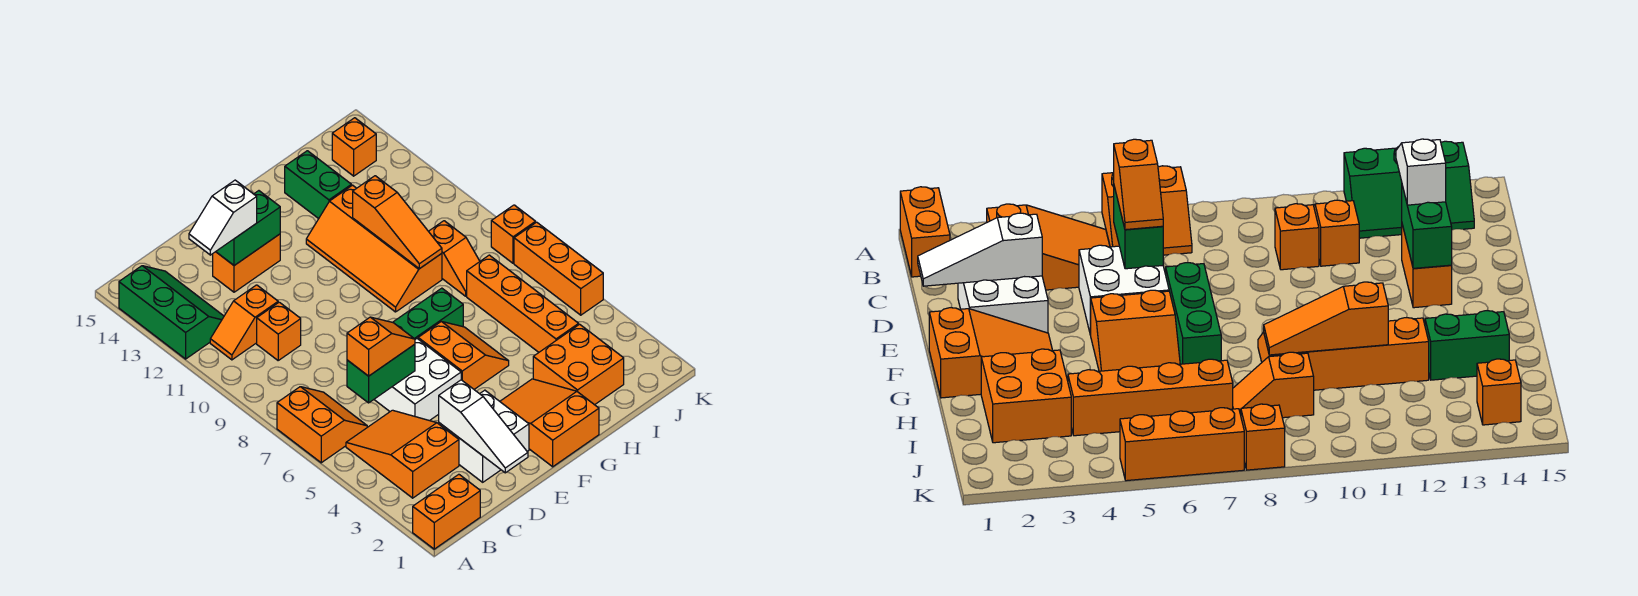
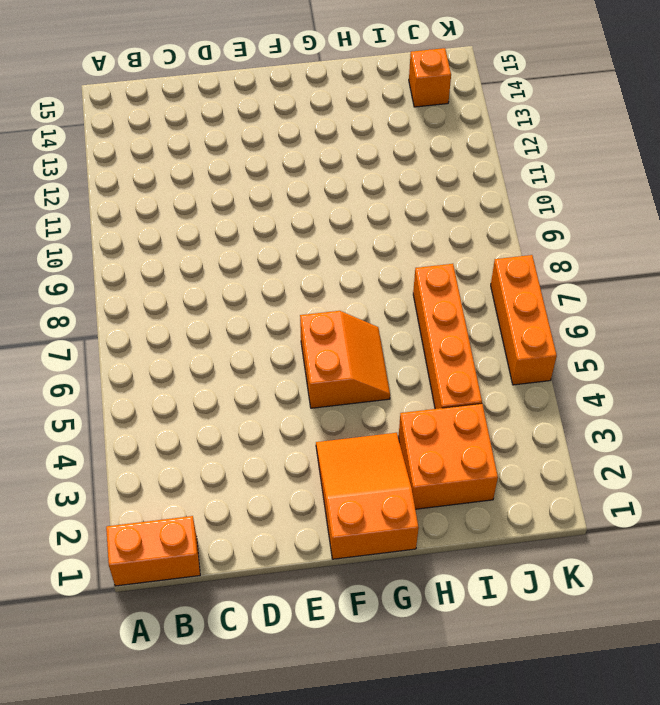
none -> orange slope A6:B7 level 1 top A
none -> green slope A12:B14 level 1 top A
none -> orange slope B3:C5 level 1 top 3

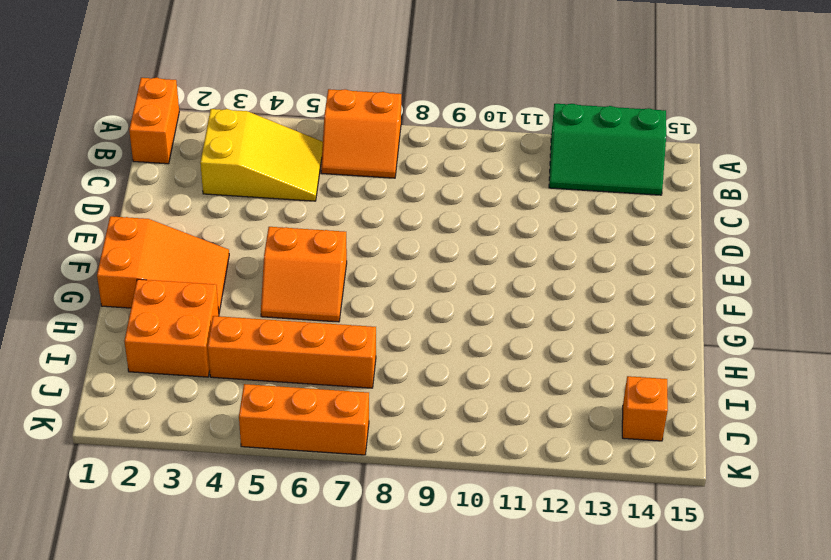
yellow slope B3:C5 level 1 top 3 -> orange slope B3:C5 level 1 top 3
none -> orange slope B11:C11 level 1 top C
none -> orange brick C10 level 1
none -> white brick D2:E3 level 1

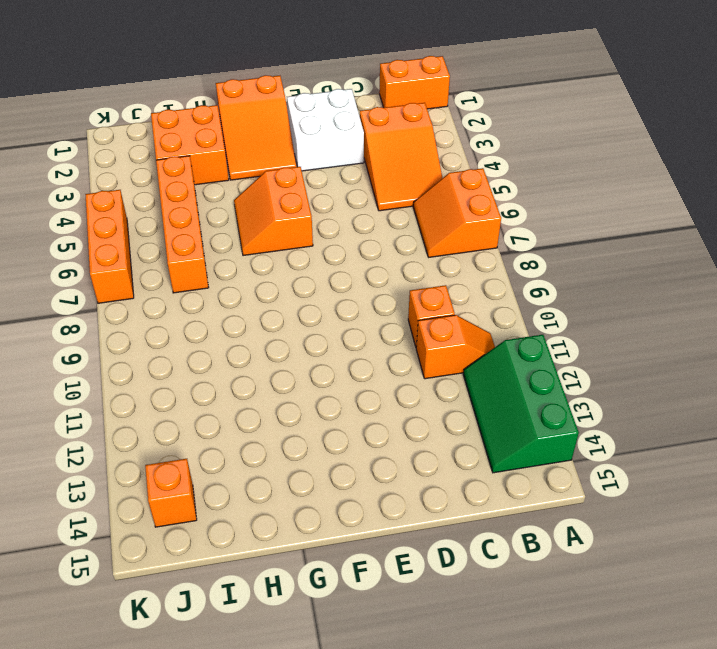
none -> white brick D5:E6 level 1
none -> orange brick D13:E13 level 1
none -> green brick E7:G7 level 1

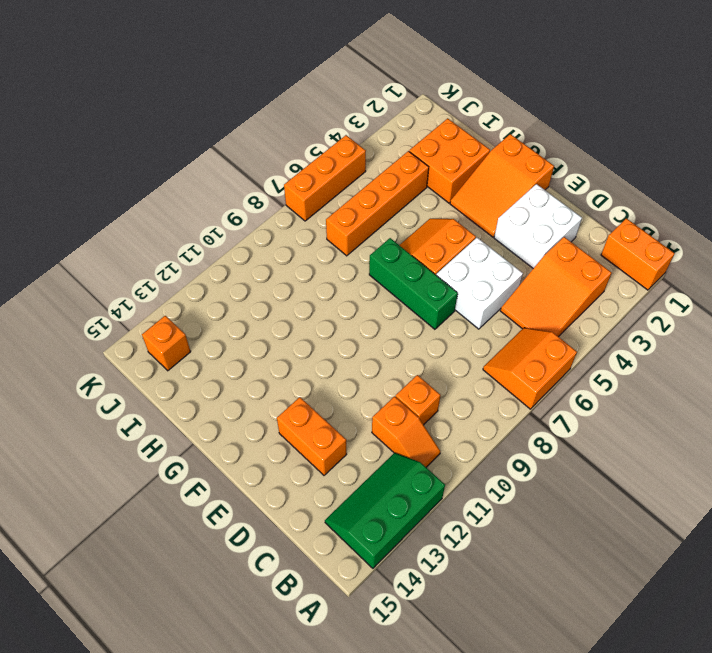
none -> orange slope G9:H12 level 1 top H
none -> green brick H13:H14 level 1
none -> orange slope I8:I9 level 1 top 9

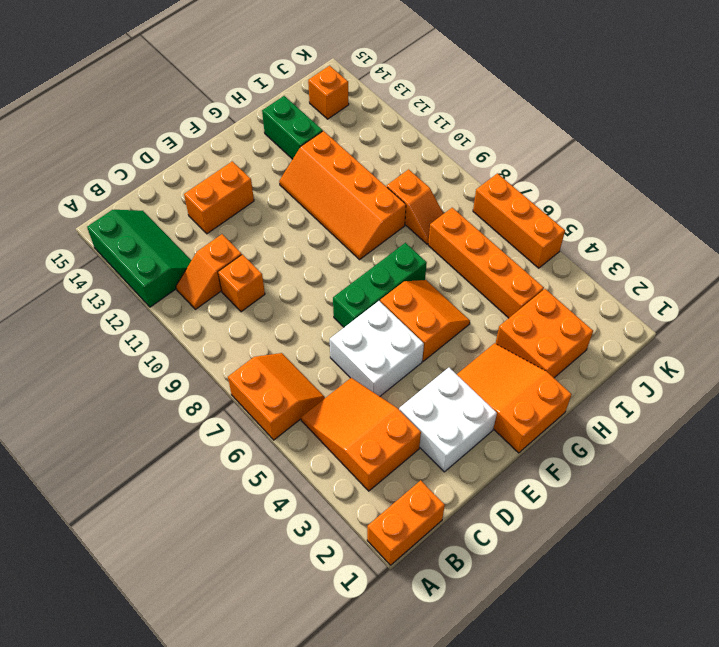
none -> orange brick K8 level 1
none -> green brick C6:D6 level 2
none -> white slope D1:D3 level 2 top 3

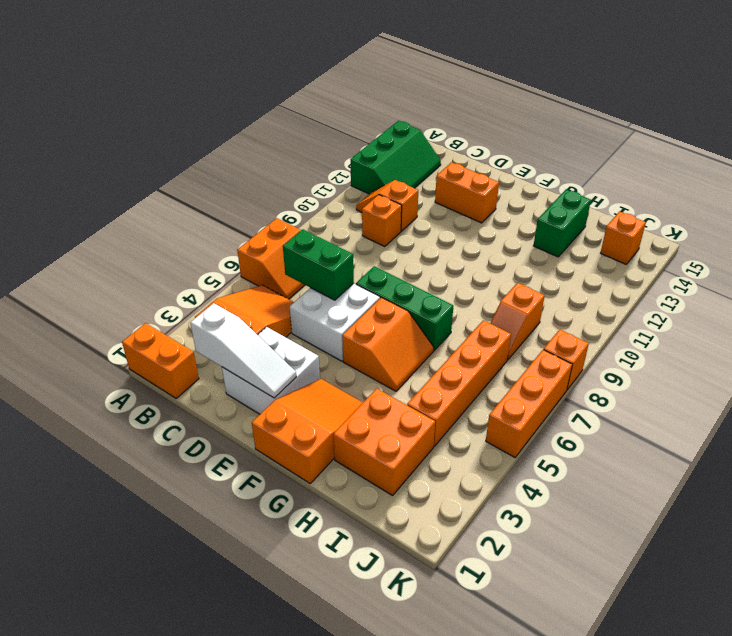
white slope C2:E2 level 2 top C -> white slope D1:D3 level 2 top 3
none -> orange slope G9:H12 level 1 top H
none -> green brick D13:E13 level 2
none -> orange slope H9:H11 level 2 top 11

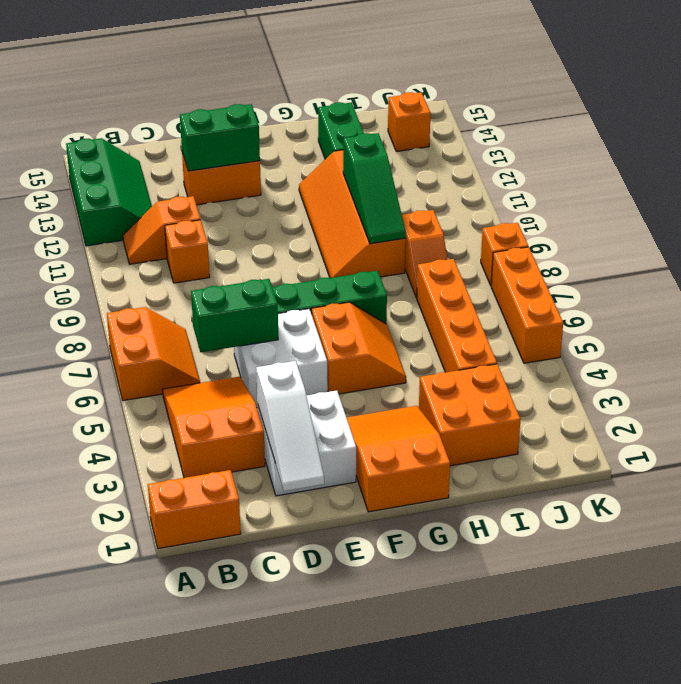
green slope H9:H11 level 2 top 11 -> orange slope H9:H11 level 2 top 11
none -> orange slope C6:D6 level 3 top C
none -> white slope C13:D13 level 3 top D

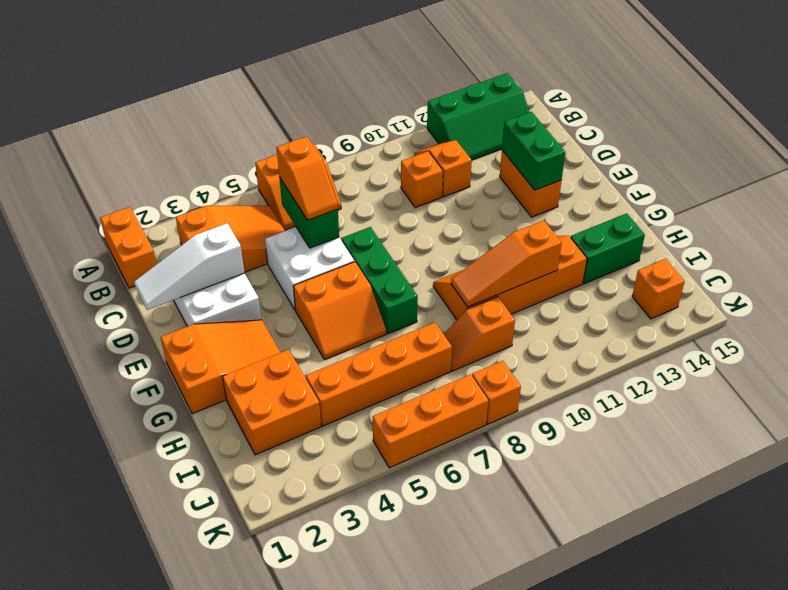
none -> white slope C13:D13 level 3 top D

